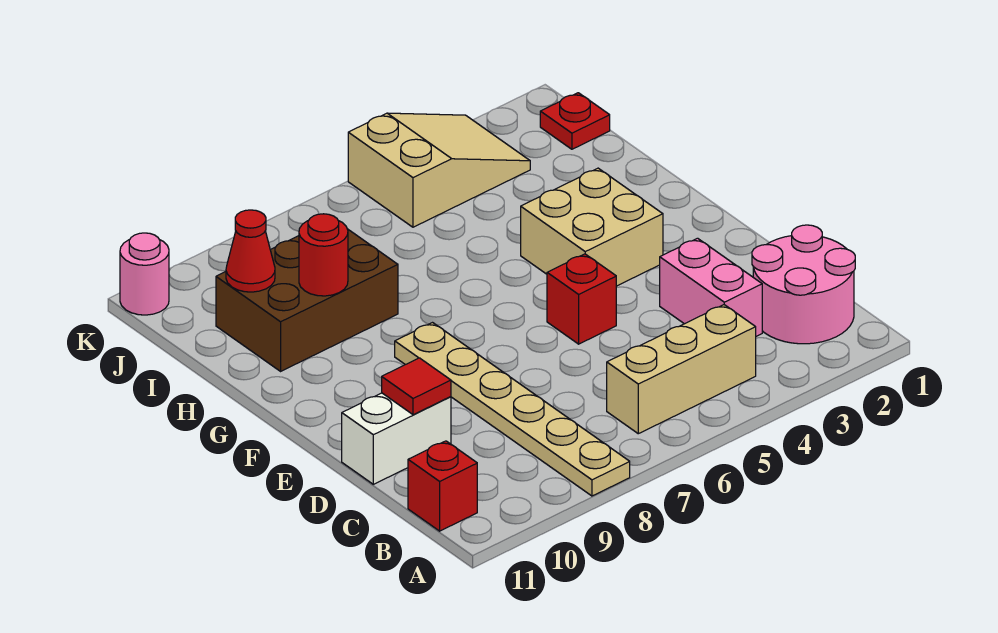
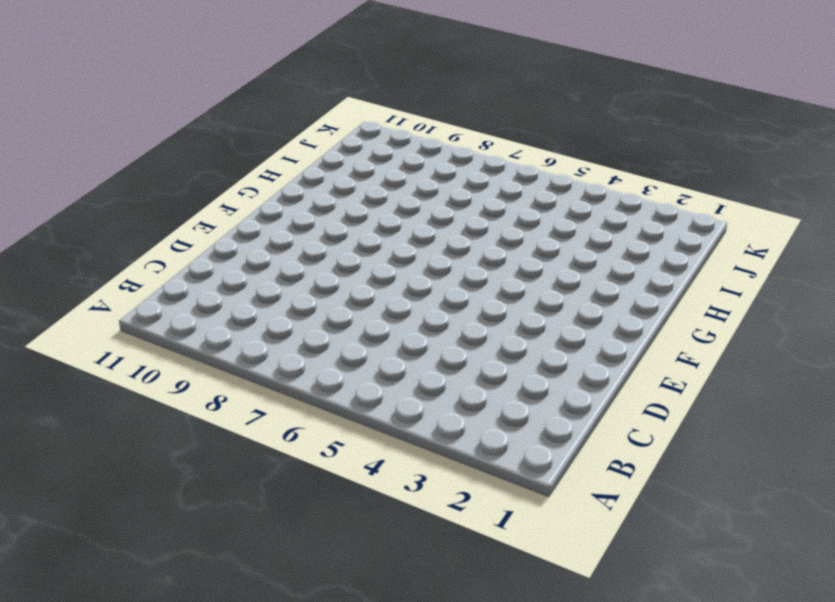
none -> tan plate A8:F8 level 1
none -> pink round brick B1:C2 level 1
none -> tan brick B4:B6 level 1

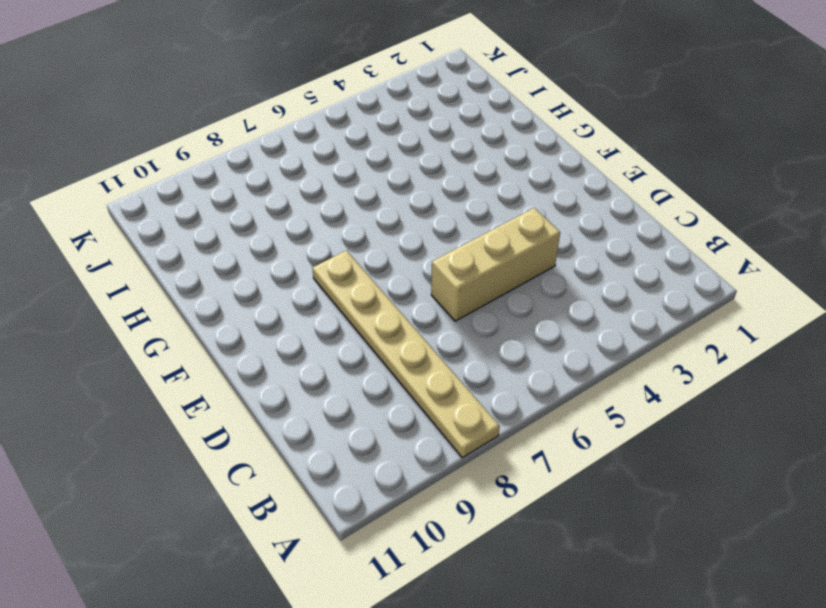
tan brick D4:D6 level 1 -> tan brick B4:B6 level 1
none -> pink round brick B1:C2 level 1
none -> red brick B11 level 1
none -> pink brick C3:D3 level 1

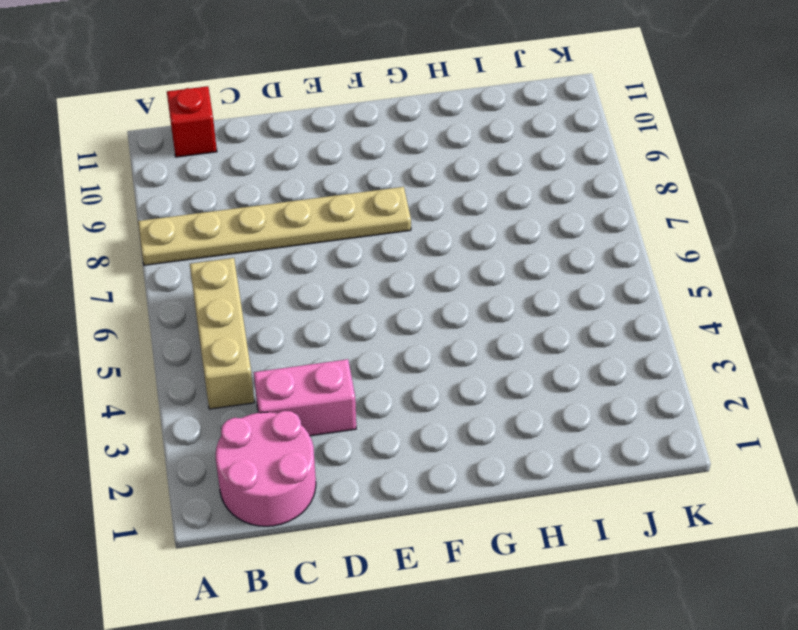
none -> white brick D10:D11 level 1
none -> red brick E5 level 1
none -> tan brick F3:G4 level 1

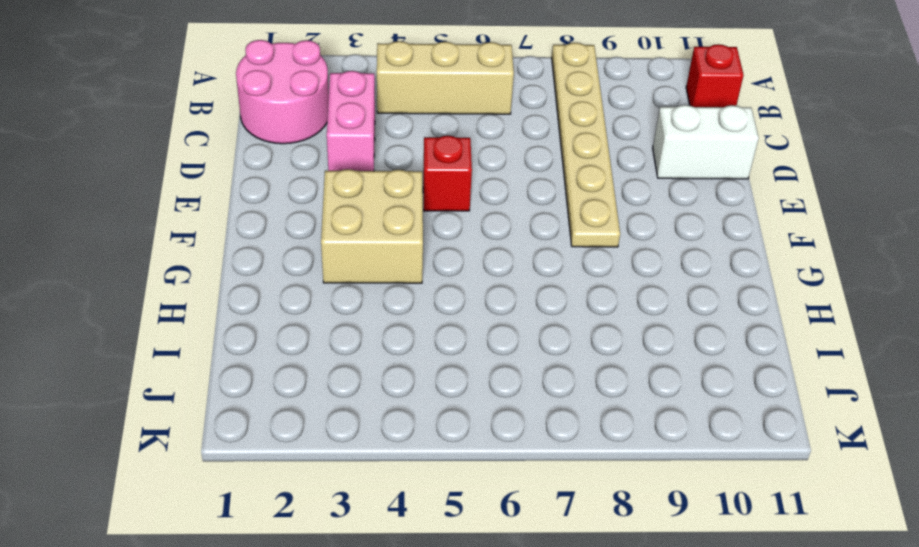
none -> brown brick H8:I10 level 1
none -> red plate J1 level 1
none -> tan slope J3:K5 level 1 top 5

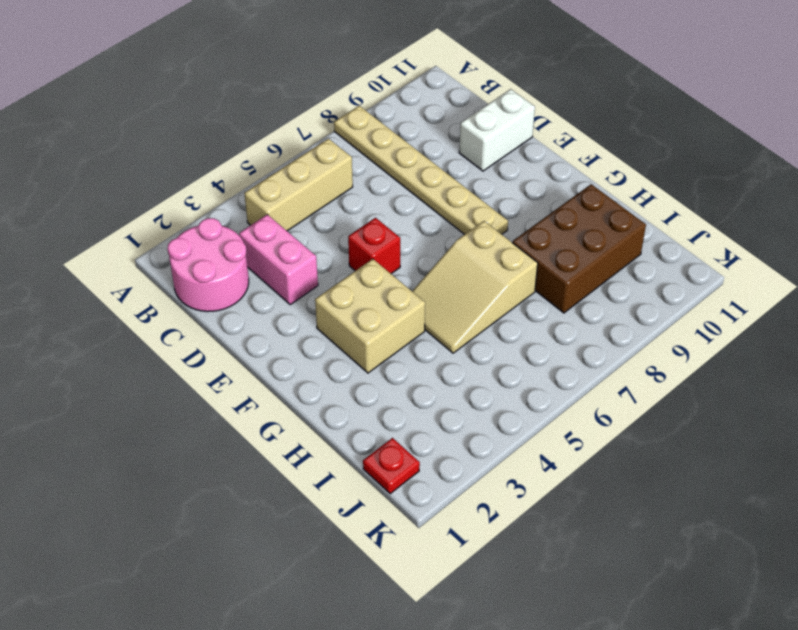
tan slope G5:H7 level 1 top 7 -> tan slope J3:K5 level 1 top 5
none -> red brick B11 level 1
none -> pink round brick K11 level 1
none -> red tile D10 level 2

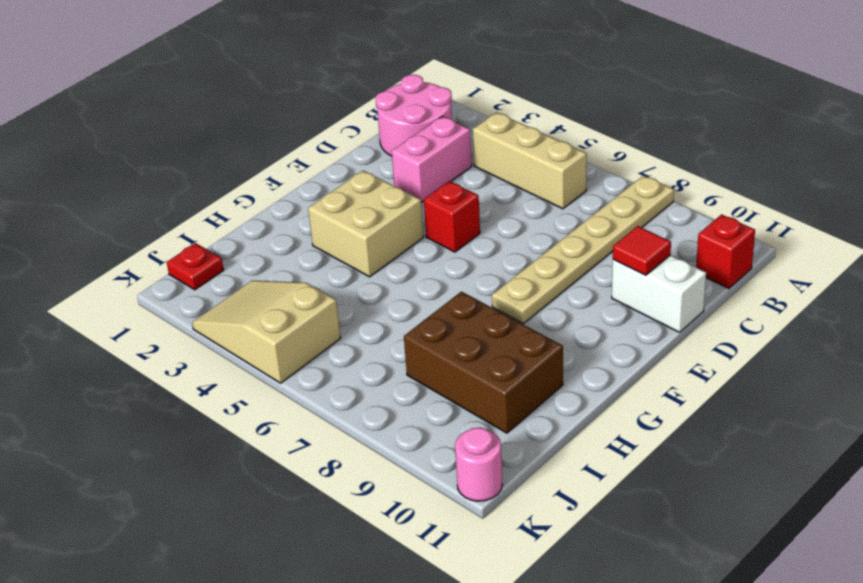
none -> red round brick H9 level 2
none -> red cone I10 level 2

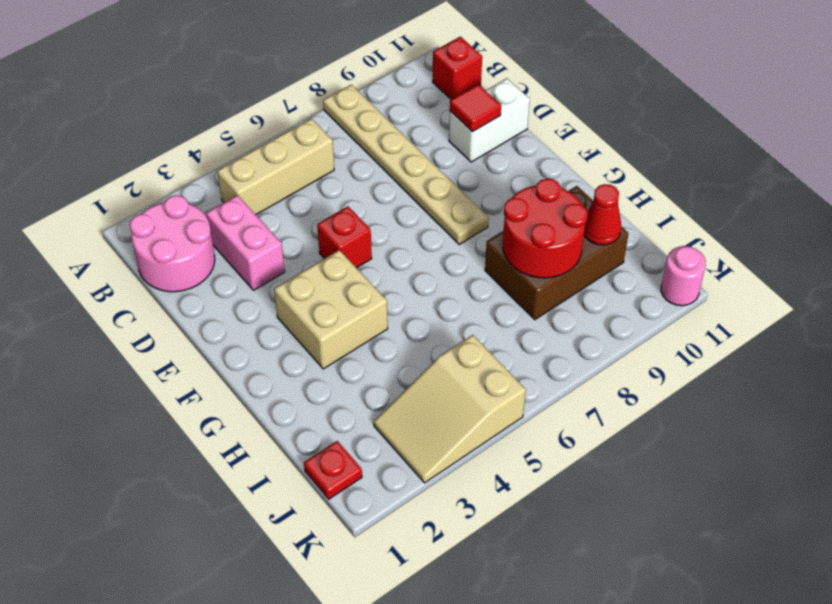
red round brick H8:I9 level 2 -> red round brick H9 level 2

